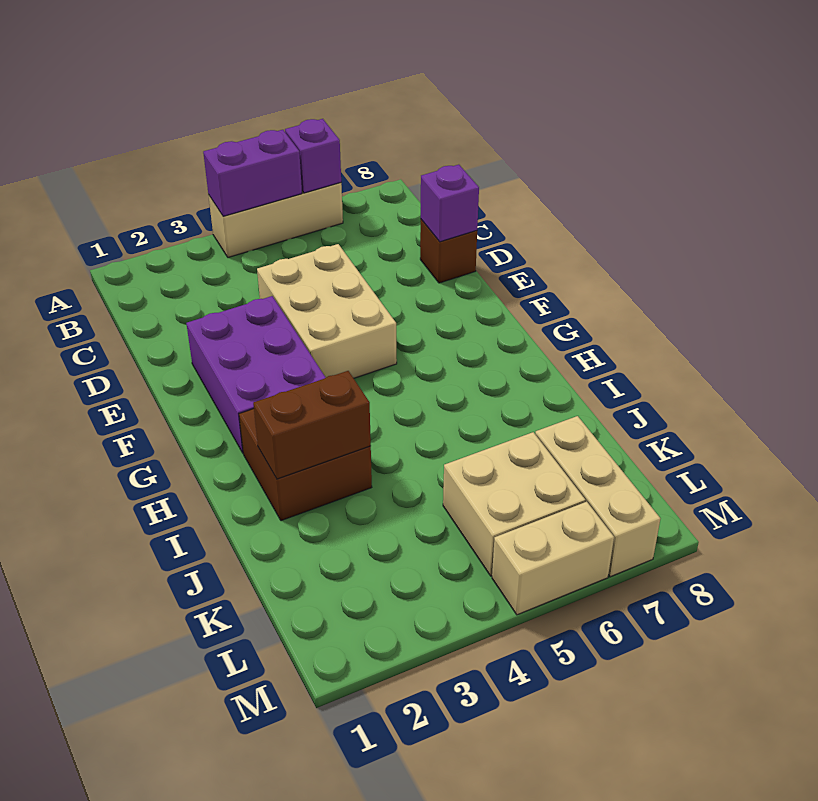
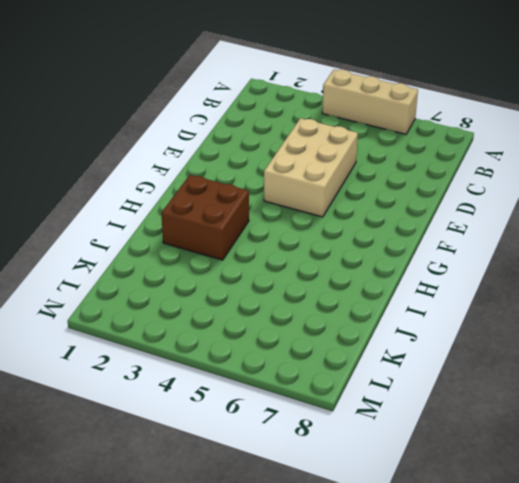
none -> brown brick D8 level 1
none -> purple brick E2:G3 level 1
none -> tan brick K5:L6 level 1

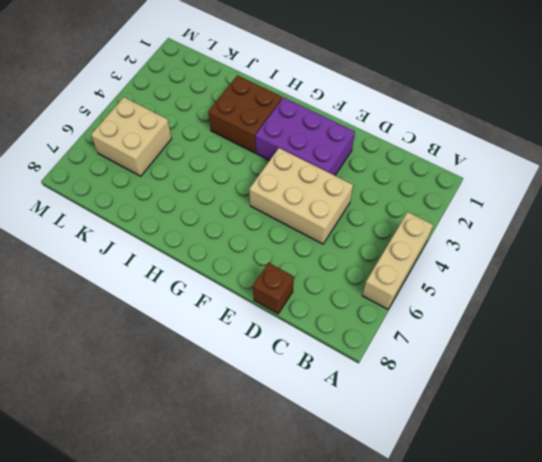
none -> tan brick K7:M7 level 1
none -> tan brick M5:M6 level 1
none -> purple brick A4:A5 level 2

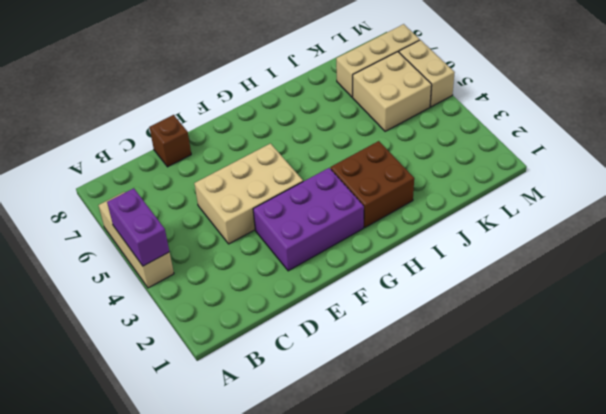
none -> purple brick A6 level 2
none -> purple brick D8 level 2
none -> brown brick I2:I3 level 2

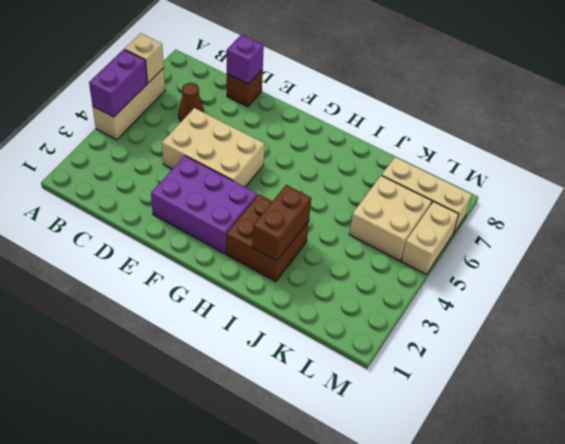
tan brick A6 level 2 -> purple brick A6 level 2
brown cone C6 level 1 -> none

